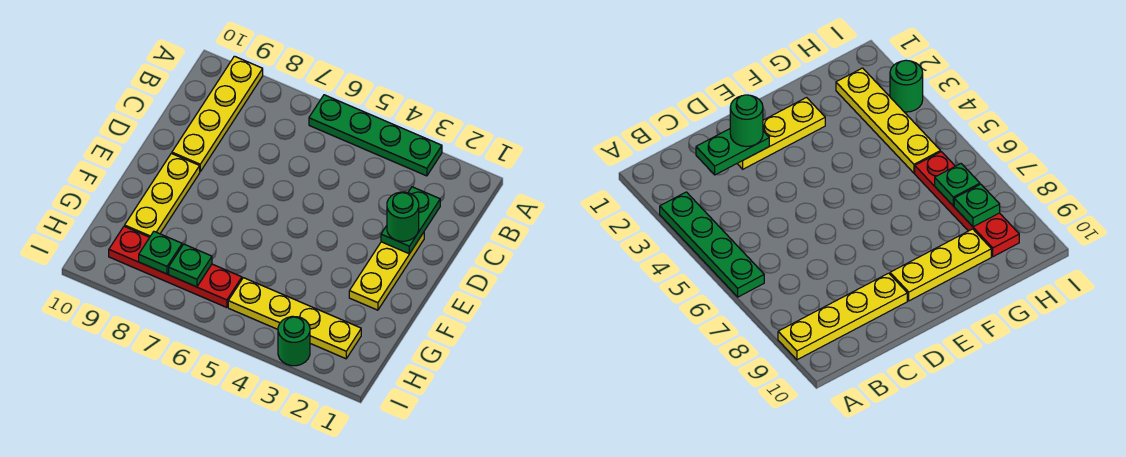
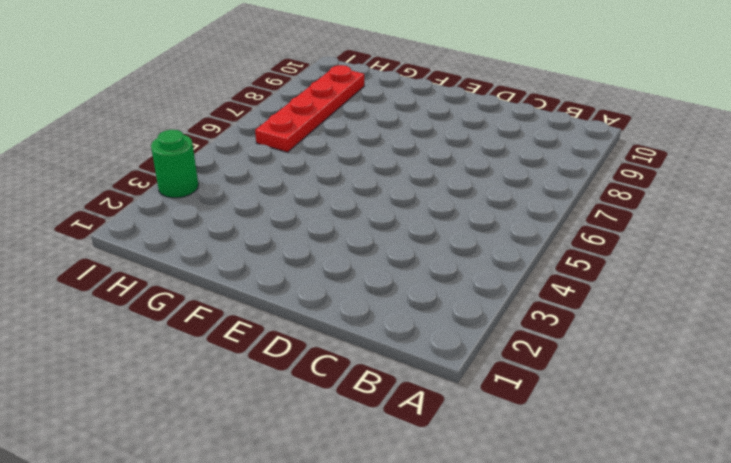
none -> green plate A3:A6 level 1
none -> yellow plate A9:D9 level 1

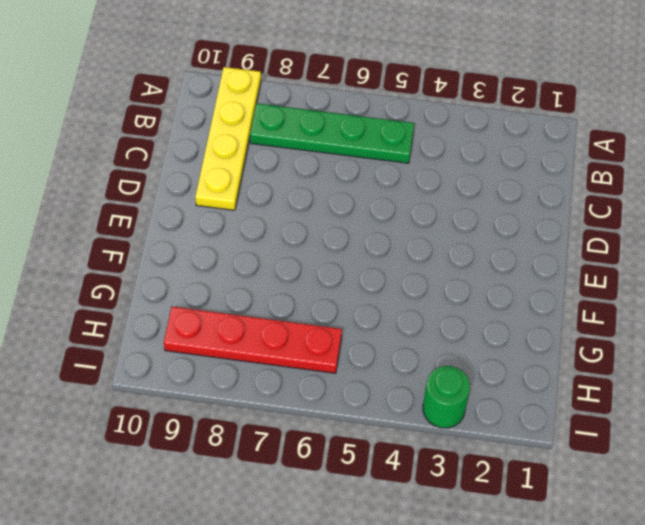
green plate B5:B8 level 1 -> green plate A3:A6 level 1
none -> yellow plate D2:F2 level 1
none -> yellow plate E9:G9 level 1

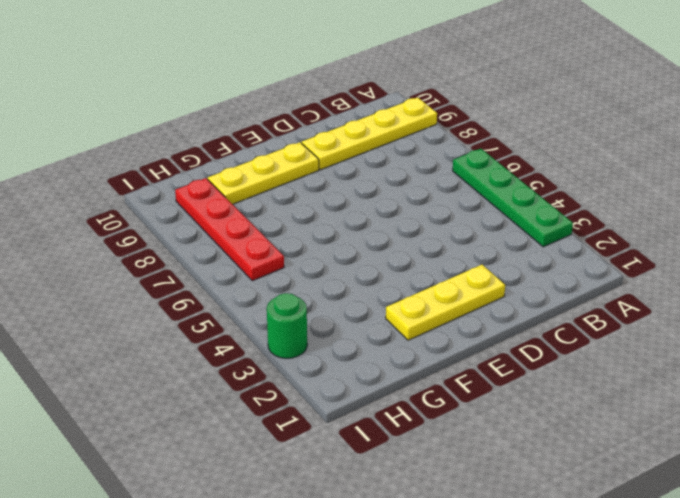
none -> yellow plate H2:H5 level 1
none -> green plate C2:D2 level 2

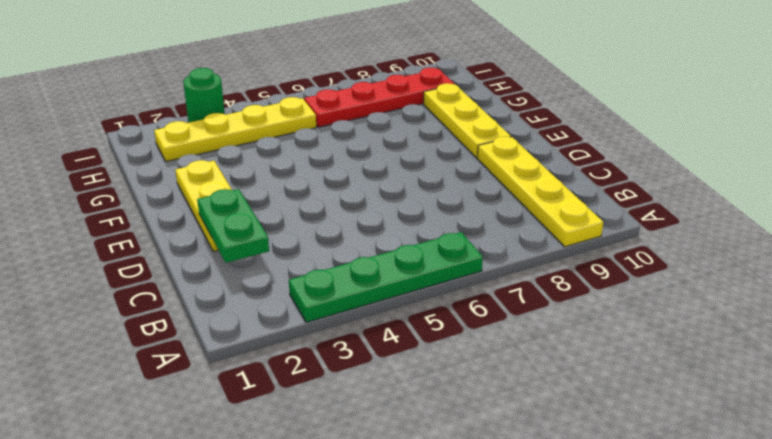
none -> green plate H7 level 2
none -> green plate H8 level 2

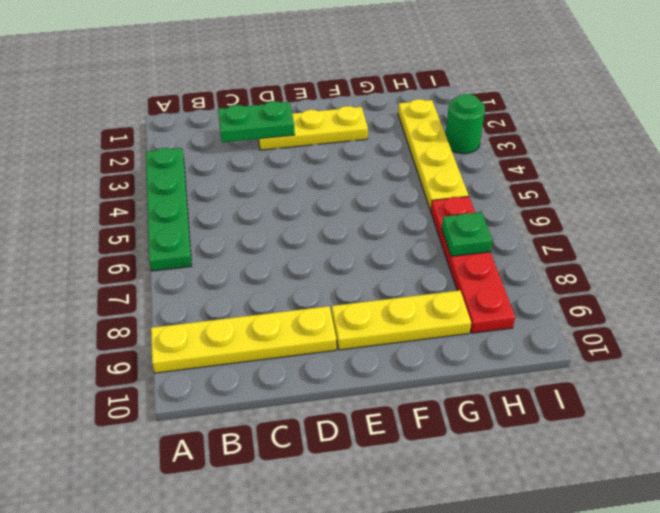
none -> green plate H8 level 2
none -> green round brick D2 level 3

